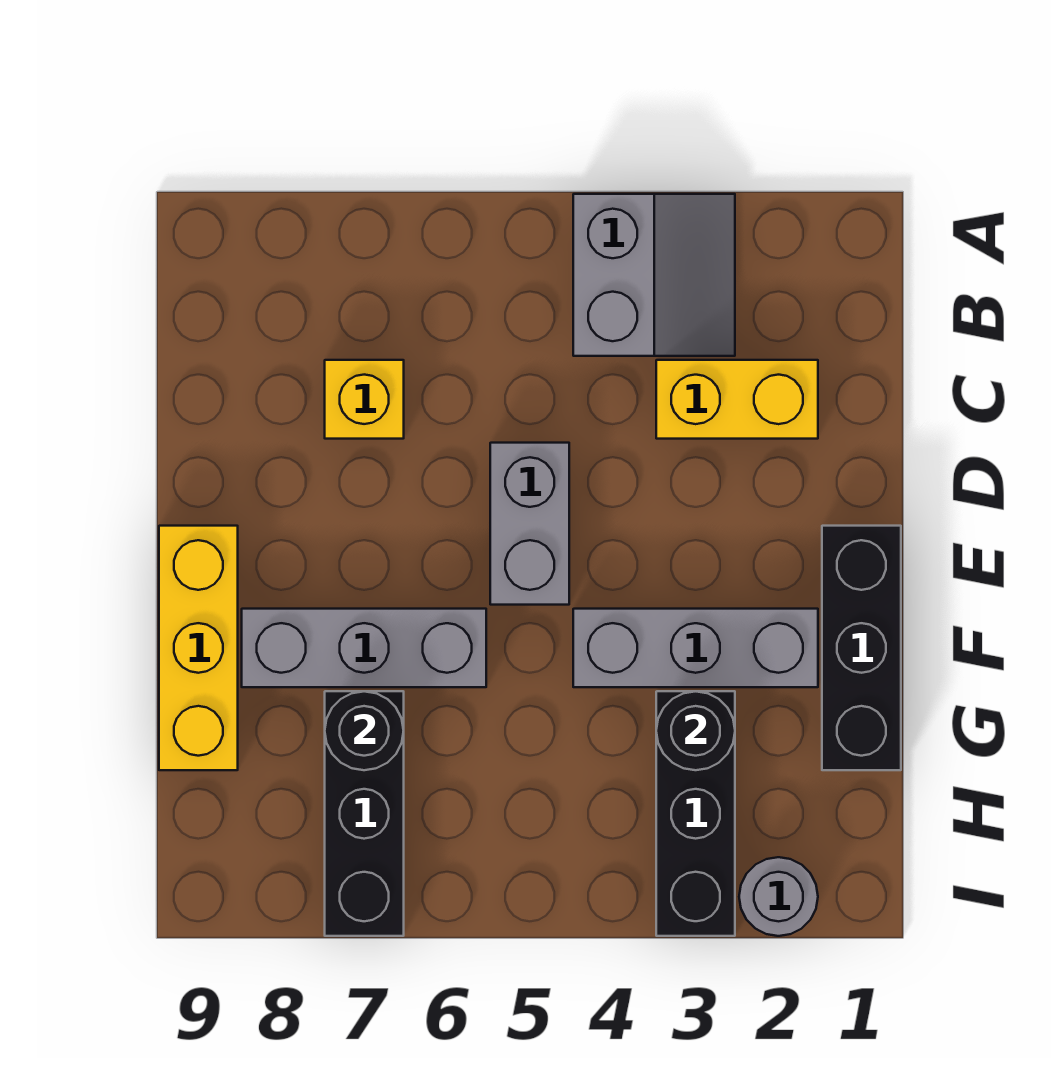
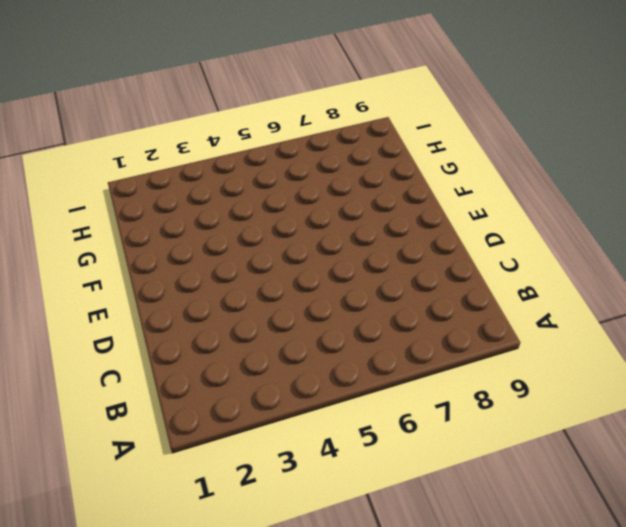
none -> grey slope A3:B4 level 1 top 4
none -> yellow brick C2:C3 level 1
none -> yellow brick C7 level 1

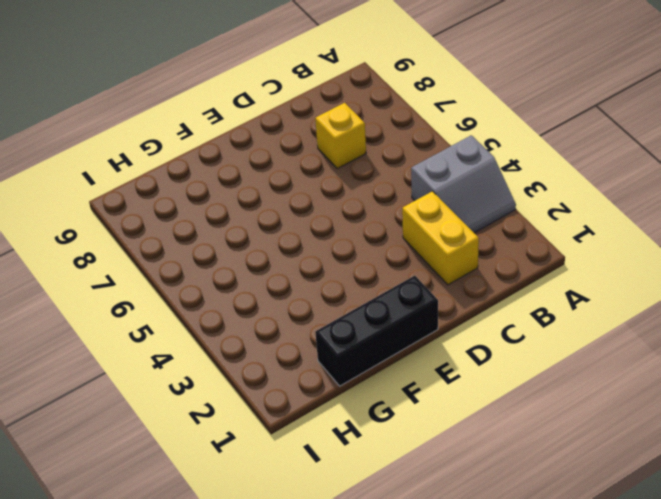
none -> grey brick D5:E5 level 1
none -> yellow brick E9:G9 level 1
none -> grey brick F2:F4 level 1

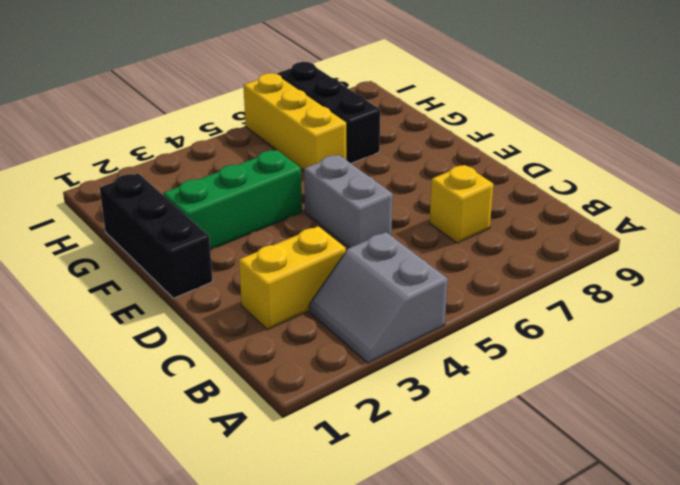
green brick F2:F4 level 1 -> grey brick F2:F4 level 1
yellow brick G6:I6 level 1 -> yellow brick E9:G9 level 1
none -> grey brick F6:F8 level 1
none -> black brick G3:I3 level 1
none -> grey round brick I2 level 1

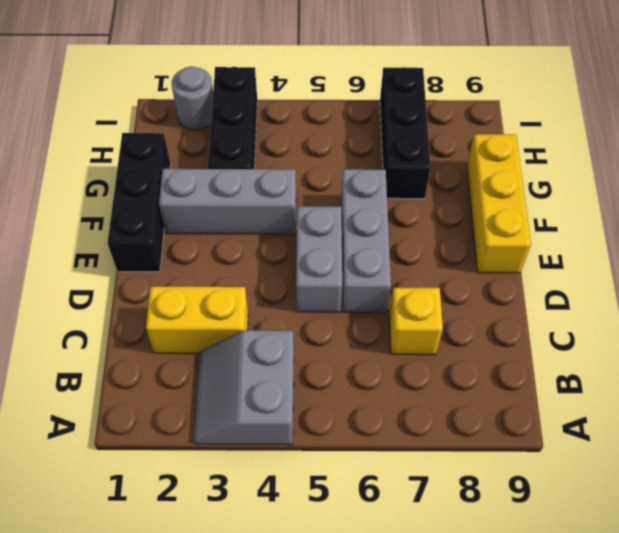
grey brick D6:F6 level 1 -> grey brick F6:F8 level 1
none -> black round brick G3 level 2
none -> black round brick G7 level 2

